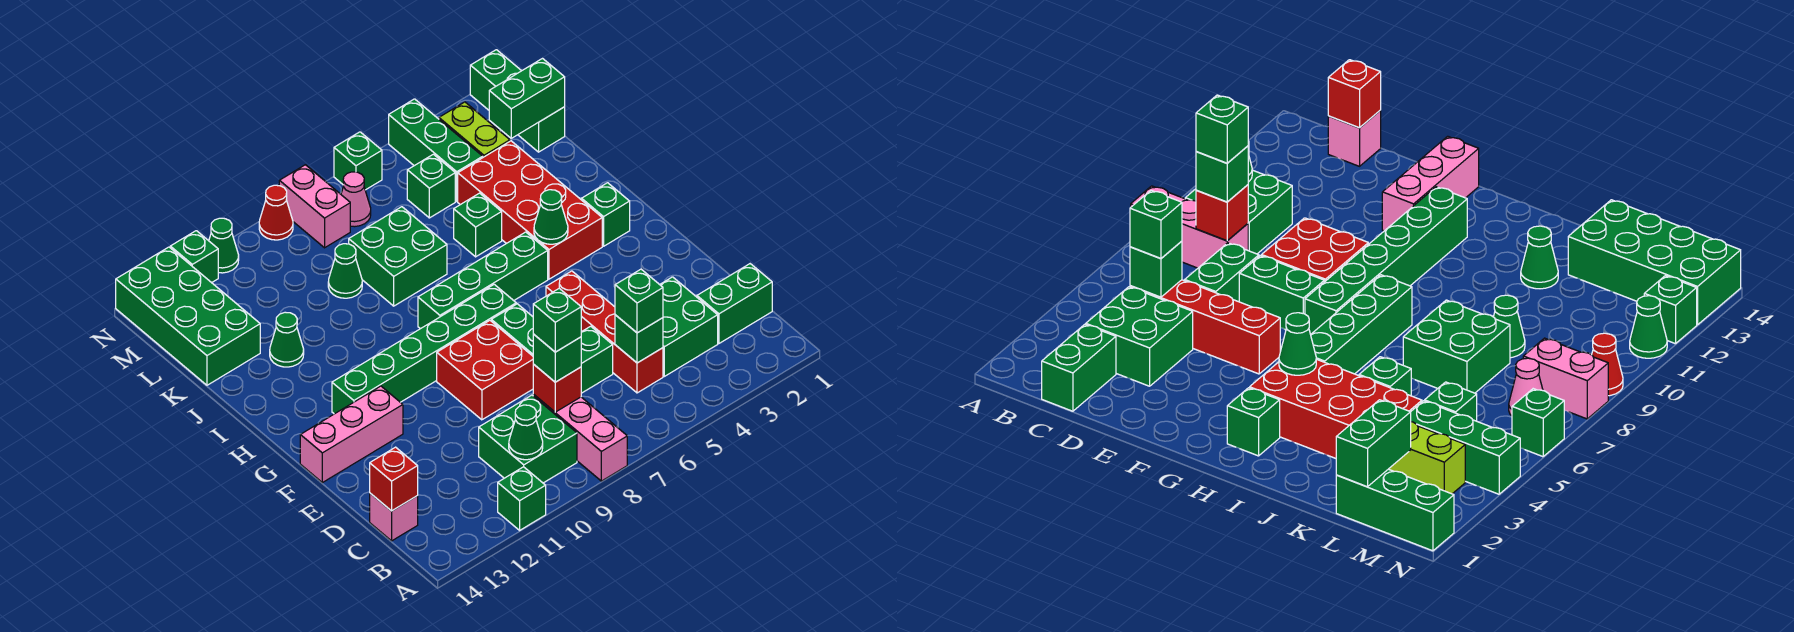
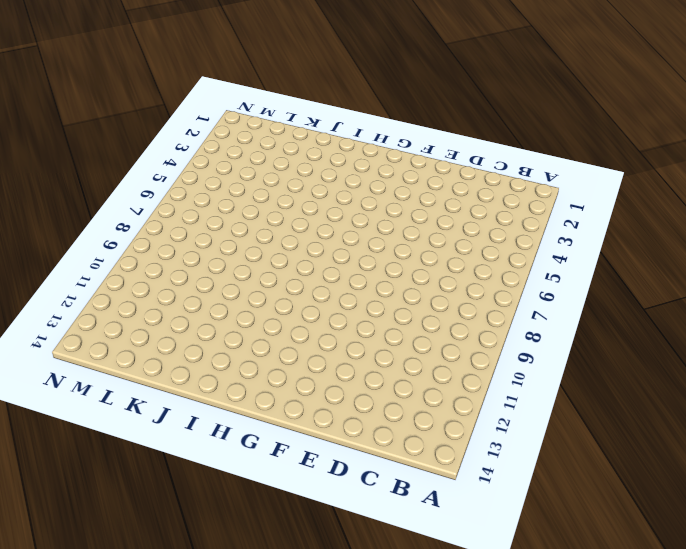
none -> pink brick A8:C8 level 1
none -> green brick A11 level 1
none -> green brick B9:C10 level 1
none -> green brick C1:C2 level 1

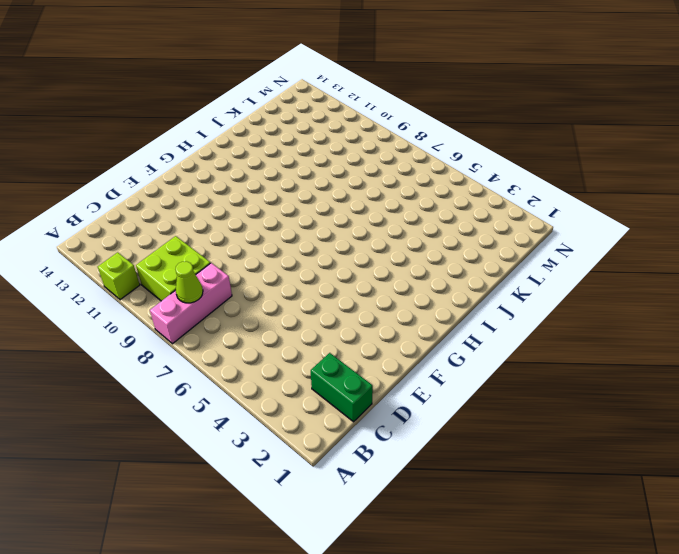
lime brick A11 level 1 -> green brick A11 level 1
lime cone B8 level 2 -> none
lime brick B9:C10 level 1 -> green brick B9:C10 level 1
none -> green brick C3:D4 level 1
none -> red brick C5:F5 level 1
none -> pink brick C14 level 1
none -> green brick D6:D7 level 1

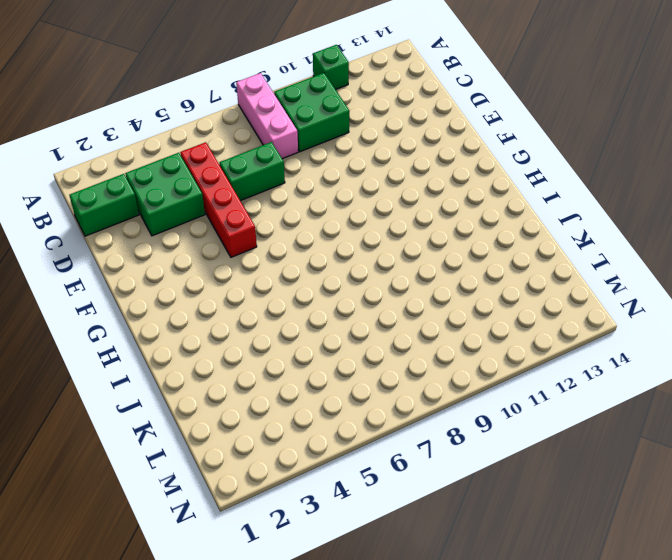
none -> pink brick C14 level 1
none -> green brick E7:F7 level 1
none -> red brick E8:F9 level 1
none -> pink brick F12:F14 level 1

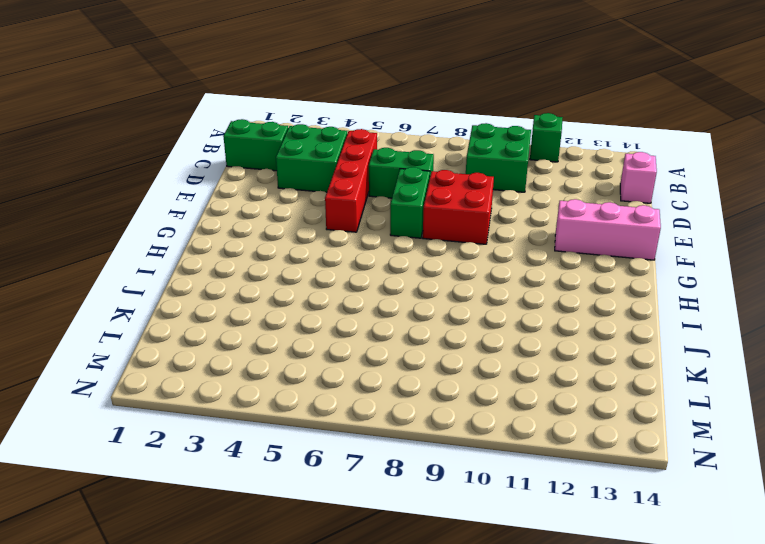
none -> pink brick A8:C8 level 1
none -> green brick G7:G12 level 1
none -> green brick H2 level 1
none -> red brick H3:K4 level 1

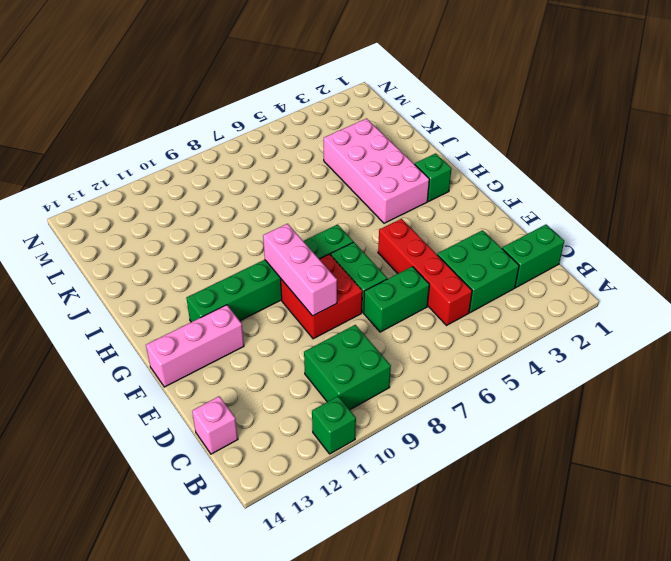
pink brick E9:G9 level 2 -> pink brick A8:C8 level 1
pink brick H3:K4 level 1 -> red brick H3:K4 level 1
none -> green brick H5:H8 level 1
none -> green brick J5 level 1
none -> green brick J7:K8 level 1
none -> green cone J12 level 1

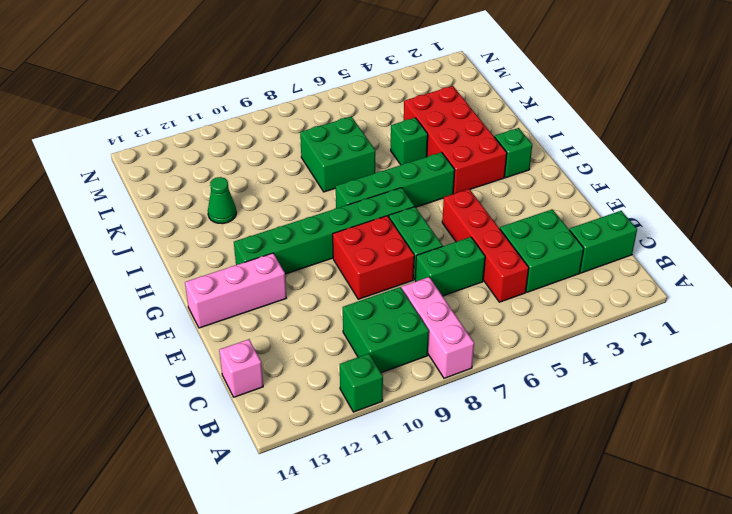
none -> green cone K9 level 1
none -> green brick K13:N14 level 1
none -> green brick L1:N1 level 1
none -> lime brick L3:M3 level 1

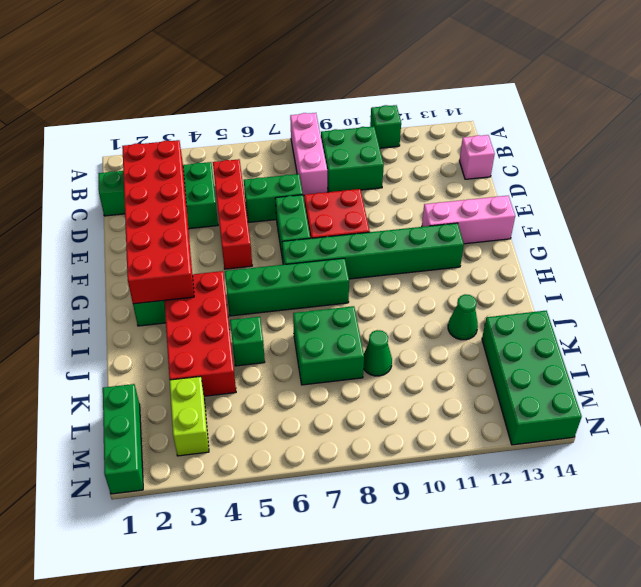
red brick C2:H3 level 2 -> none
none -> green brick L4:N4 level 1
none -> green brick L5 level 1
none -> pink cone M7 level 1
none -> pink brick M8:N8 level 1

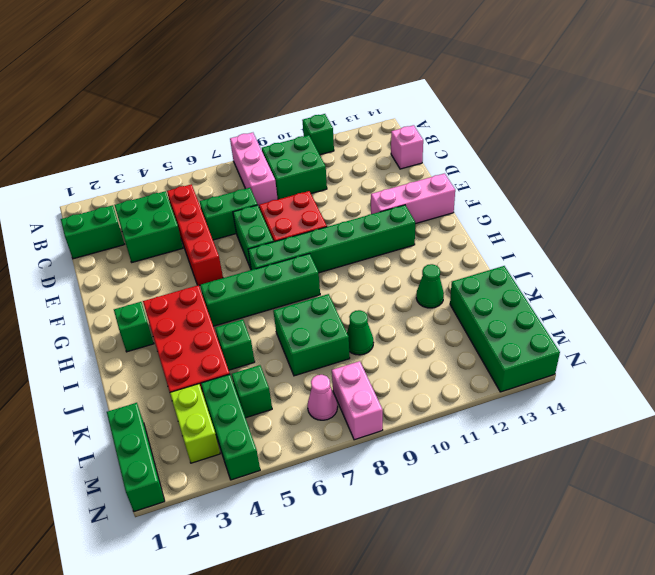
none -> green brick N6 level 1
none -> red cone N9 level 1
none -> green cone N11 level 1
none -> green brick N12 level 1

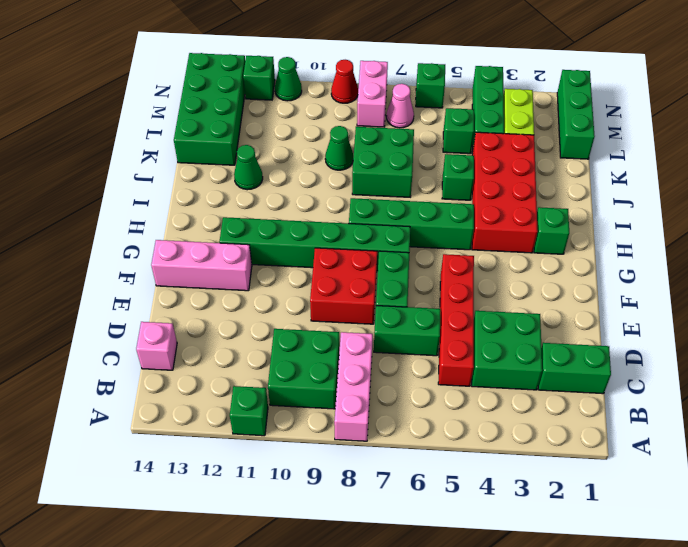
none -> green cone B10 level 2
none -> green brick C5 level 2
none -> red brick C8 level 2
none -> red brick C14 level 2

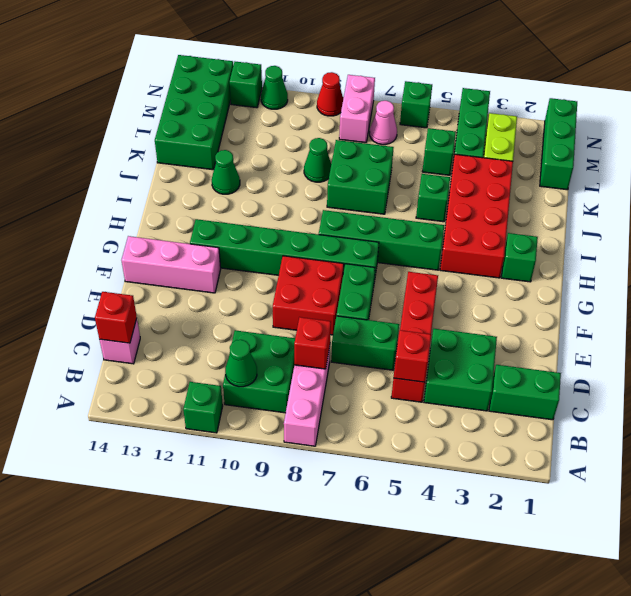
red brick C5 level 2 -> green brick C5 level 2
none -> green cone H4 level 2
none -> green brick L1:L2 level 2
none -> green brick C5 level 3
none -> green brick C8 level 3

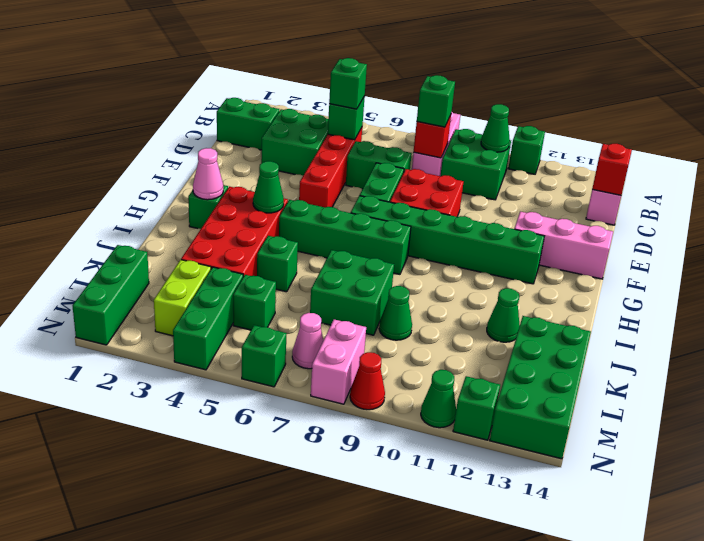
pink cone H2 level 2 -> none
none -> green brick L1:L2 level 2
none -> green brick C8 level 4

